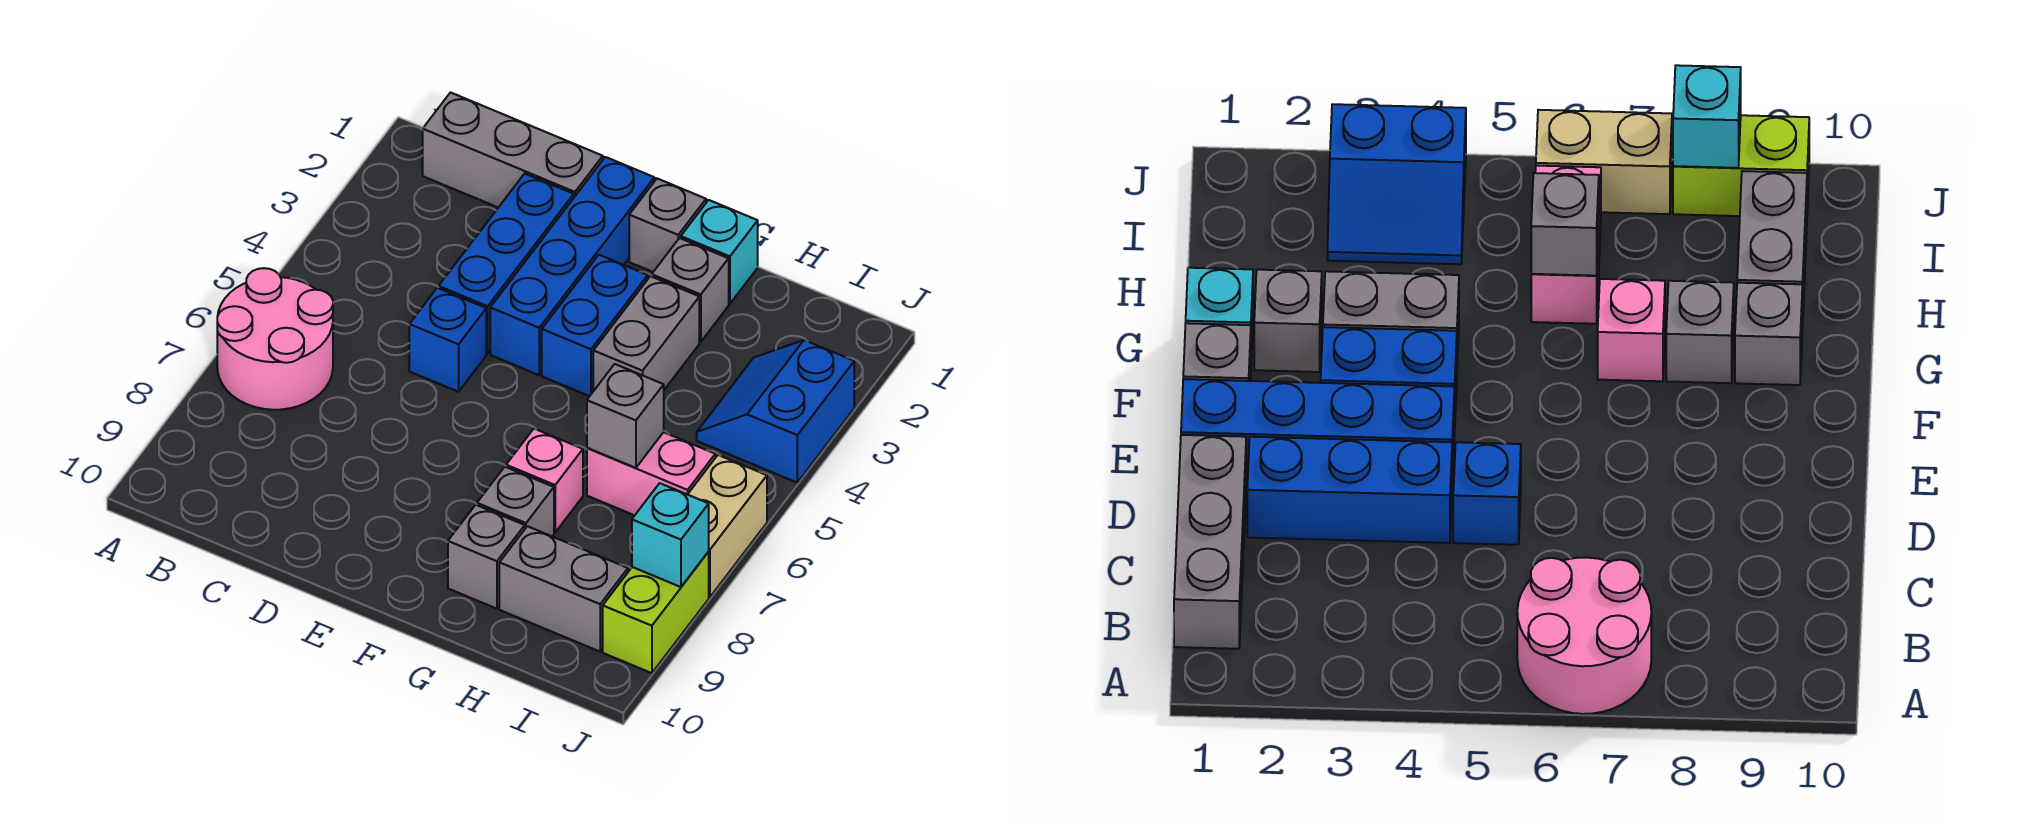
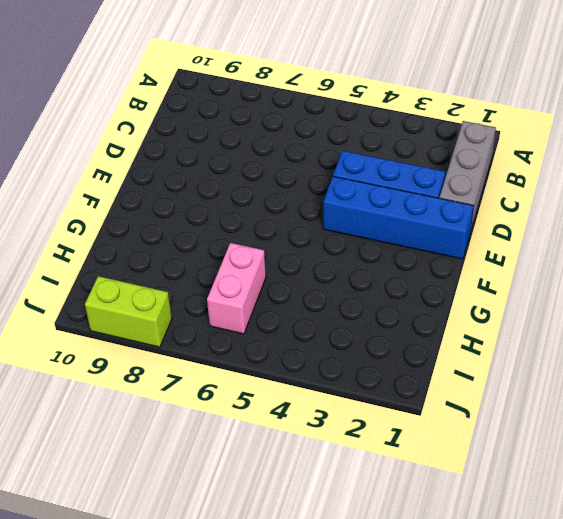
none -> pink round brick A6:B7 level 1
none -> blue brick D5 level 1
none -> grey brick F1 level 1

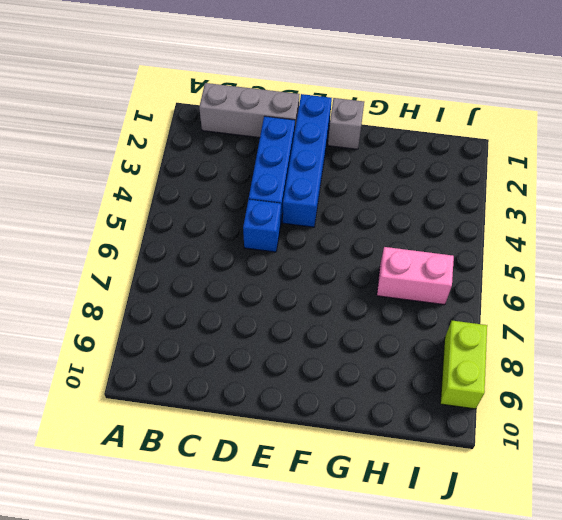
none -> pink round brick A6:B7 level 1
none -> blue brick F3:F4 level 1
none -> cyan brick G1 level 1

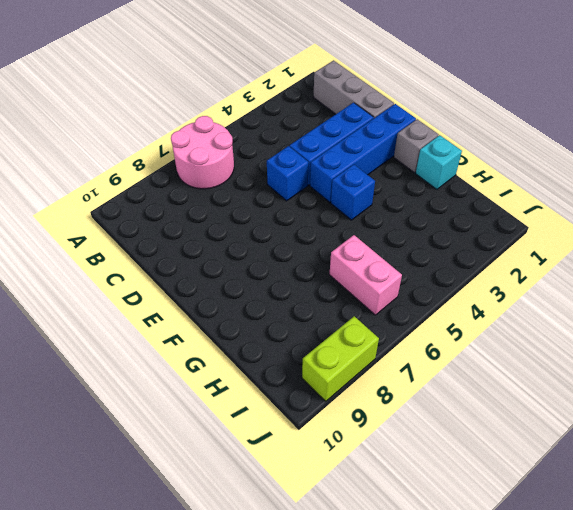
blue brick F4 level 1 -> blue brick F3:F4 level 1
none -> grey brick G2 level 1
none -> grey brick G3:G4 level 1
none -> pink brick G7 level 1

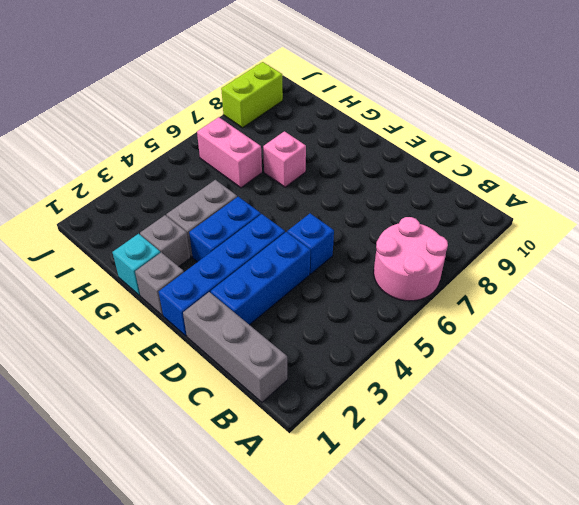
none -> grey brick G8 level 1
none -> grey brick G9 level 1
none -> grey brick H9:I9 level 1

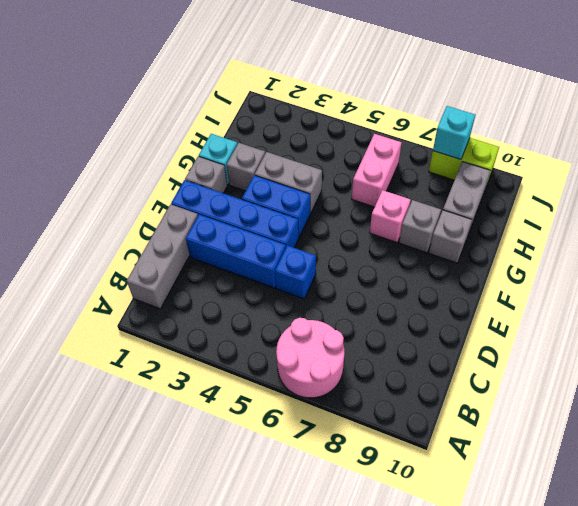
none -> blue slope I3:J4 level 1 top J
none -> tan brick J6:J7 level 1
none -> grey brick H6 level 2

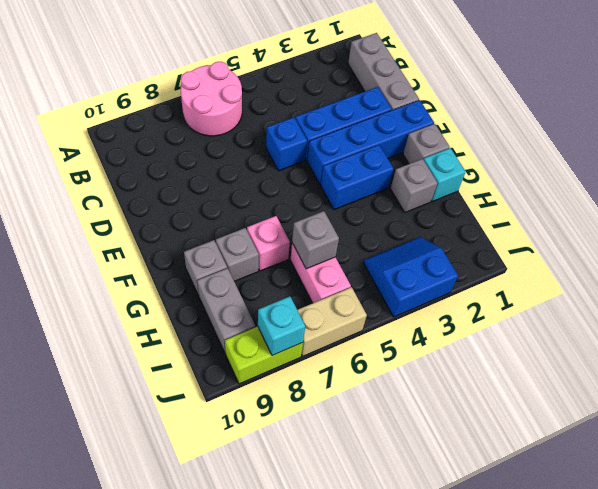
none -> grey brick G3:G4 level 1

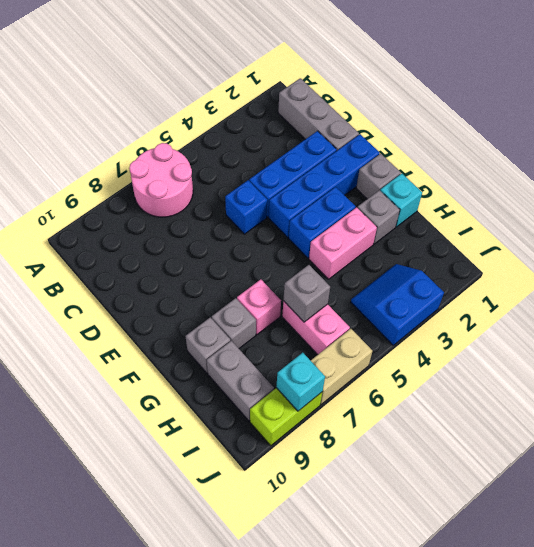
pink brick G3:G4 level 1 -> grey brick G3:G4 level 1

